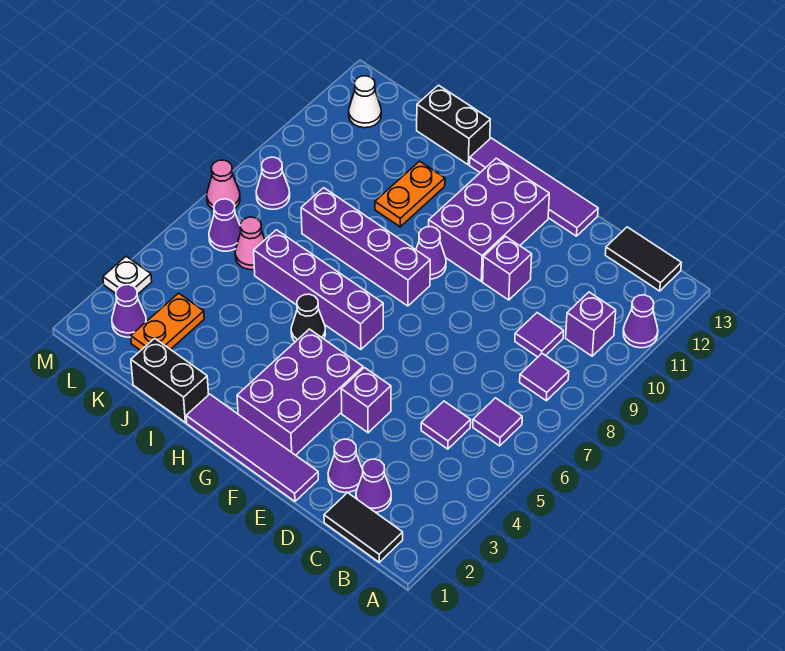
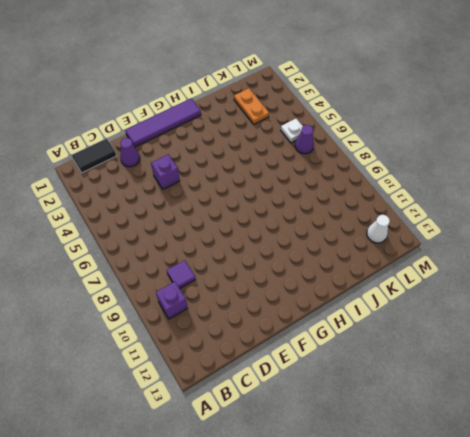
white plate L5 level 1 -> white plate M3 level 1
none -> purple cone A11 level 1
none -> purple tile B6 level 1
none -> purple tile B8 level 1
none -> black tile B13:C13 level 1

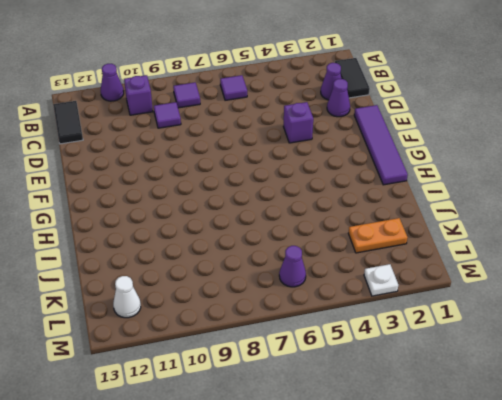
none -> purple tile C5 level 1
none -> purple brick E10 level 1
none -> purple tile E13:H13 level 1
none -> purple brick F2:G4 level 1

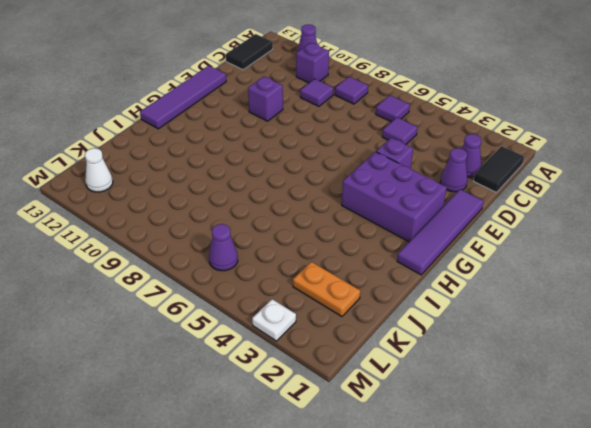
none -> purple brick F10:G12 level 1
none -> purple brick G6:J6 level 1
none -> purple brick G8:J8 level 1
none -> purple cone G9 level 1

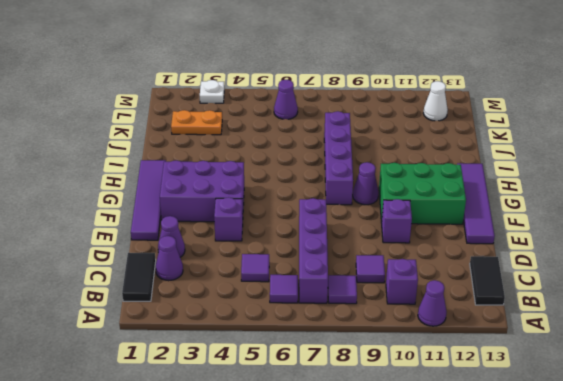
purple brick B7:E7 level 1 -> purple brick G6:J6 level 1
green brick F10:G12 level 1 -> purple brick F10:G12 level 1
none -> black cone H5 level 1
none -> black brick I1:J1 level 1
none -> orange plate I10:I11 level 1
none -> black brick I13:J13 level 1

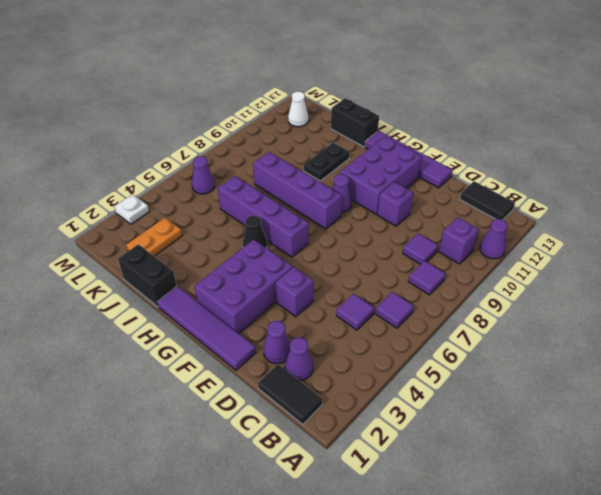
black plate I10:I11 level 1 -> orange plate I10:I11 level 1
none -> pink cone K6 level 1
none -> purple cone L2 level 1
none -> purple cone L8 level 1
none -> pink cone M7 level 1

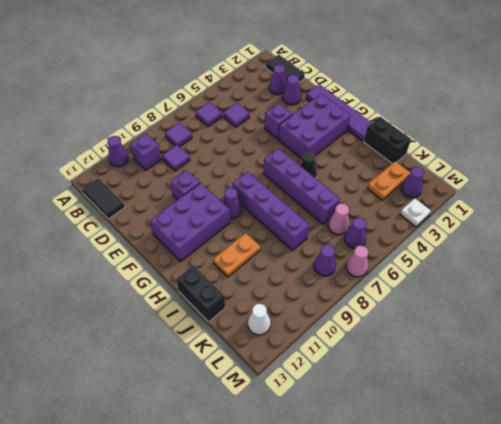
none -> purple tile E13:H13 level 1

